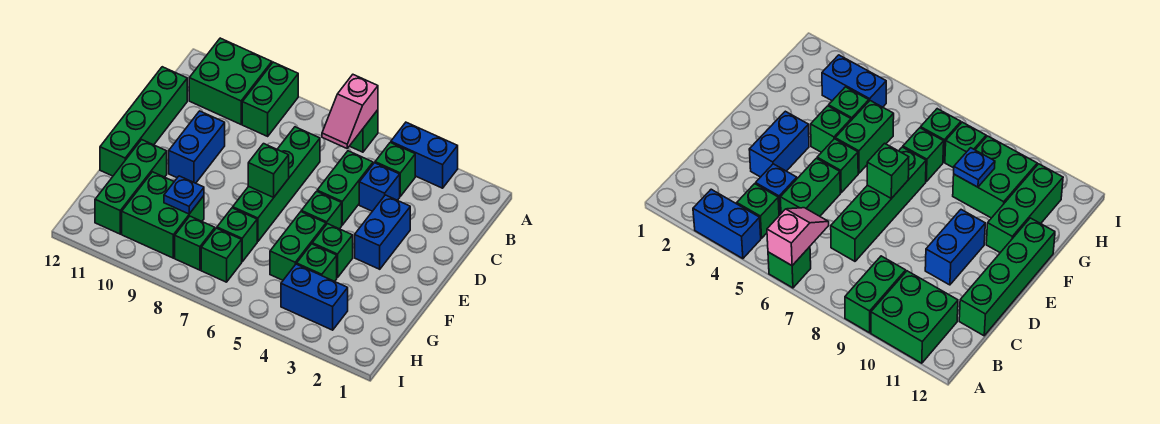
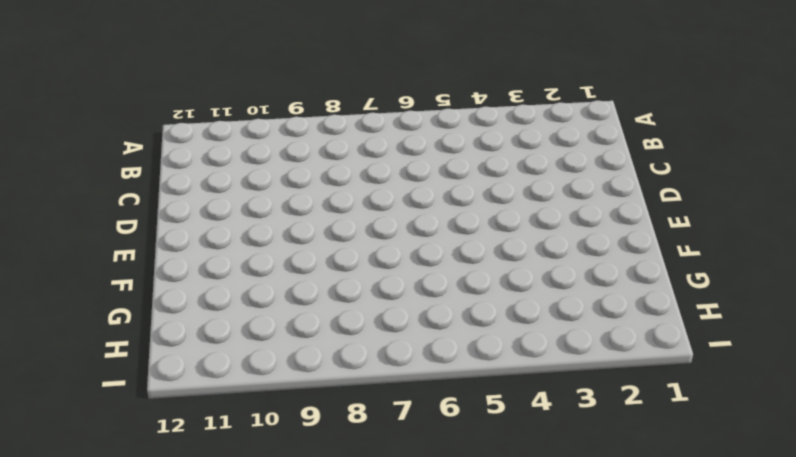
none -> blue brick A3:A4 level 1
none -> green brick A6 level 1
none -> green brick A9:B9 level 1

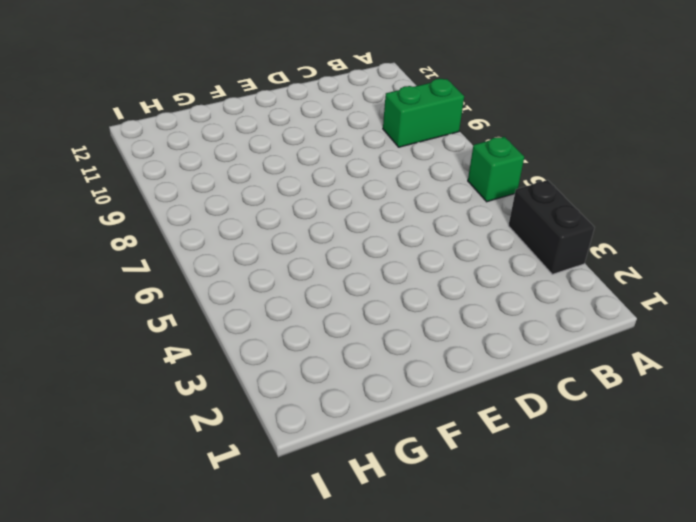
black brick A3:A4 level 1 -> blue brick A3:A4 level 1
none -> green brick A10:B11 level 1
none -> green brick B4 level 1
none -> blue brick C4 level 1

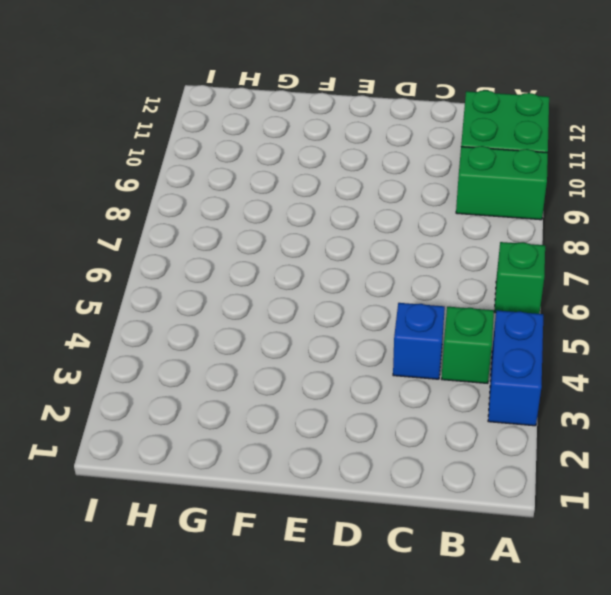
none -> green brick C5:D5 level 1
none -> green brick C7:F7 level 1
none -> green brick C12:F12 level 1

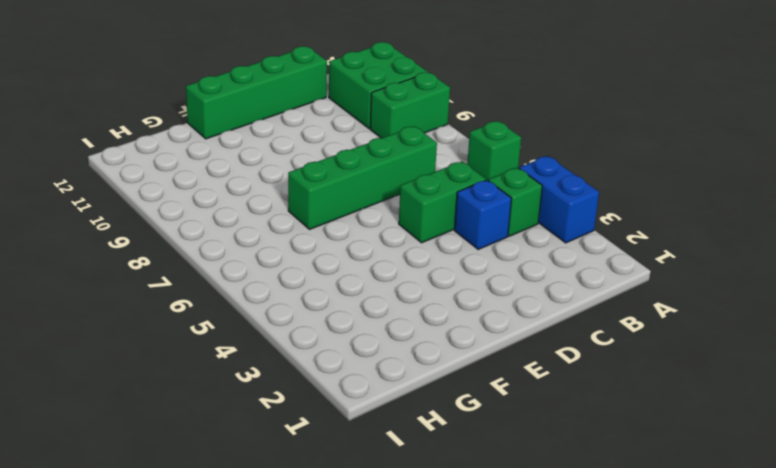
none -> blue brick D3:E3 level 1
none -> blue brick D10:E10 level 1
none -> green brick E5 level 1

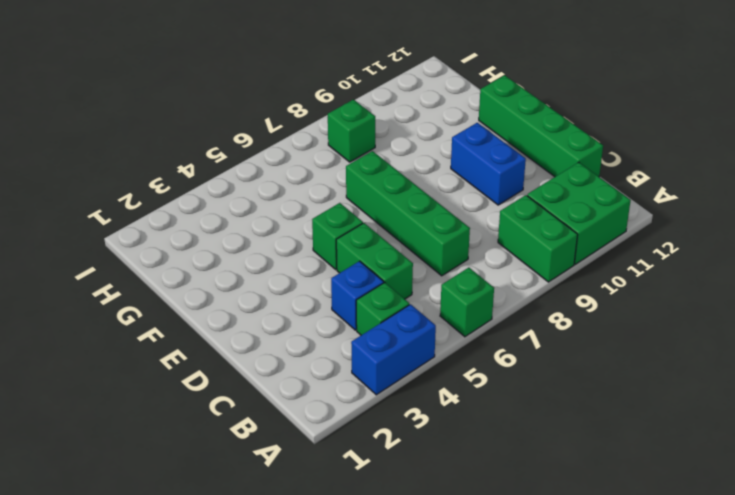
none -> blue brick D3:E3 level 1
none -> green brick F4 level 1
none -> green brick F5:G5 level 1

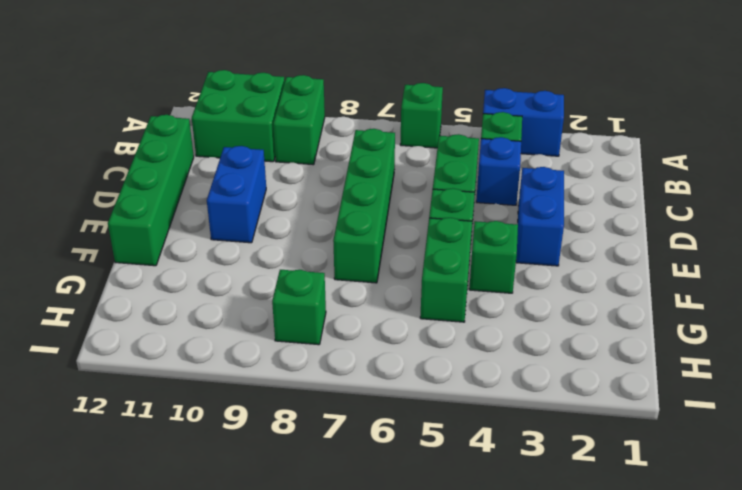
none -> green brick F11:H11 level 1
none -> green brick G4 level 1
none -> green brick G7 level 1

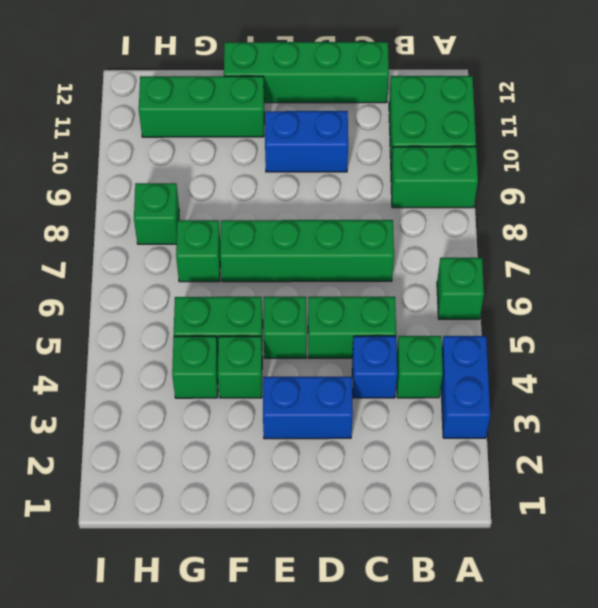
none -> green brick G9:H10 level 1
none -> blue brick H3:H4 level 1
none -> green brick H7 level 1

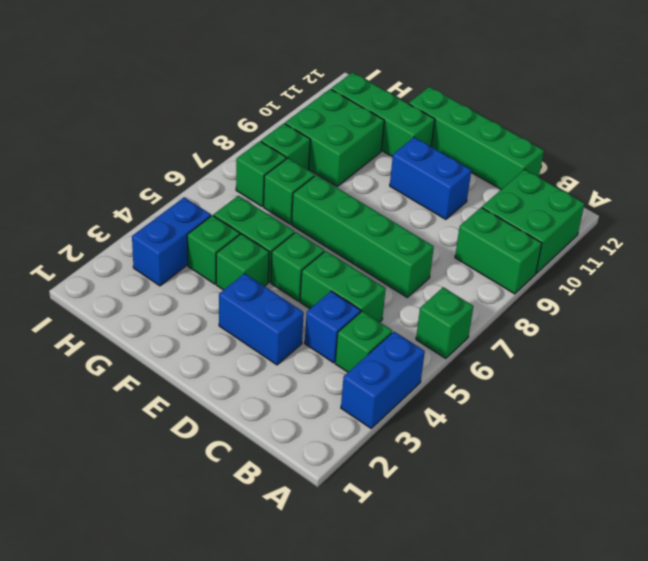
none -> pink slope A6:B6 level 2 top A
none -> green brick E7 level 2
none -> blue plate G9 level 2

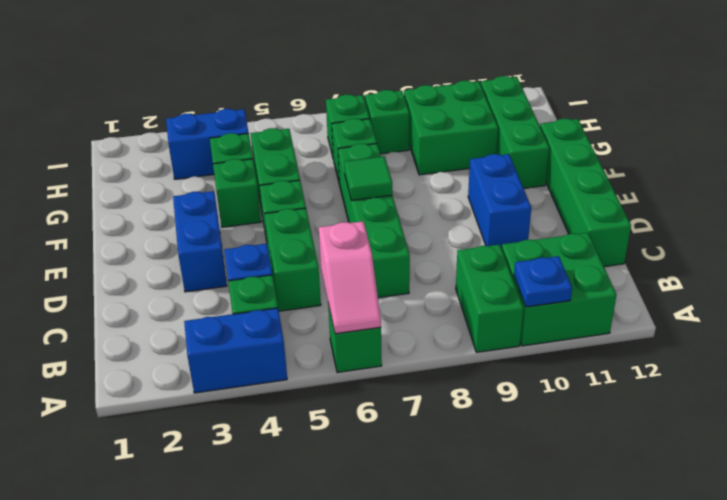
pink slope A6:B6 level 2 top B -> pink slope A6:B6 level 2 top A
blue plate A10 level 2 -> blue plate G9 level 2
green tile E7 level 2 -> green brick E7 level 2

